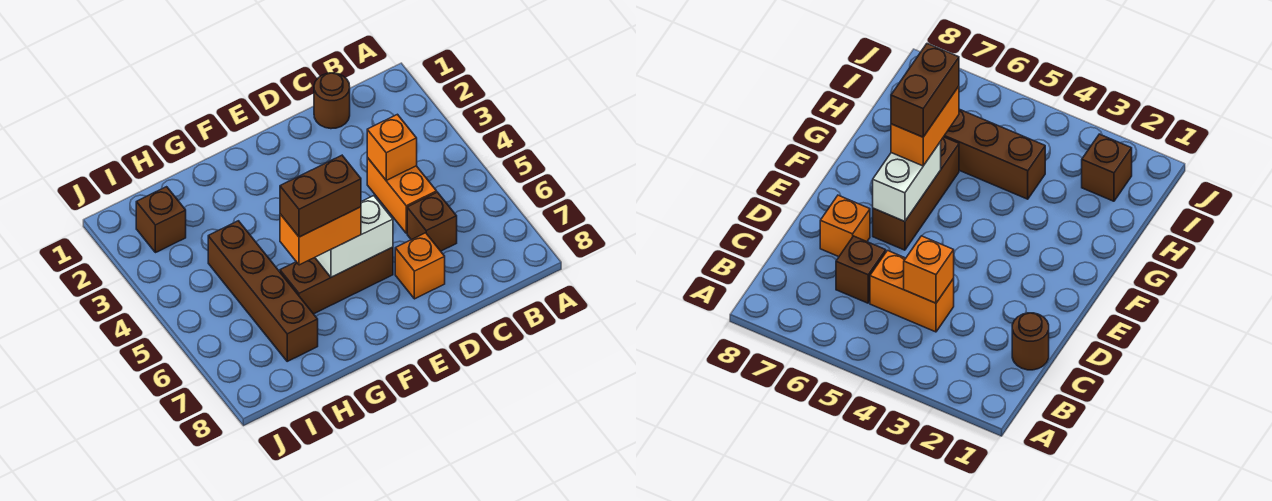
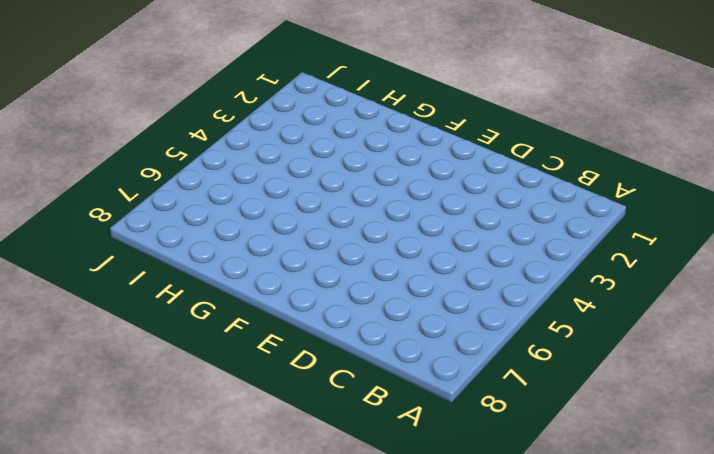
none -> brown round brick C1 level 1
none -> orange brick C4:C5 level 1

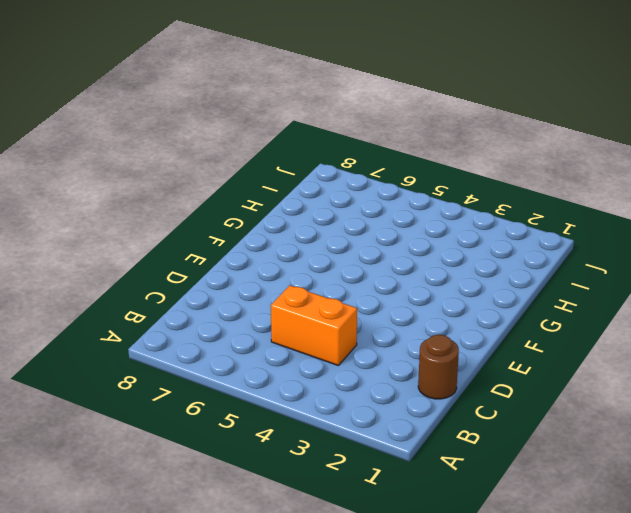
none -> brown brick C6 level 1
none -> orange brick D7 level 1

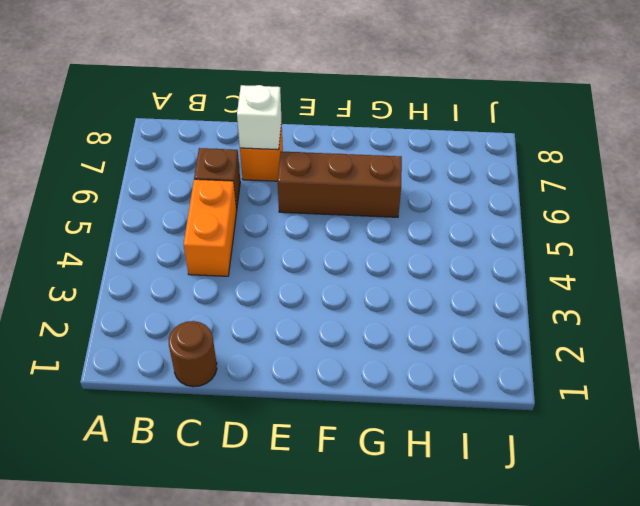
white brick D7 level 2 -> none
none -> brown brick H4:H7 level 1
none -> brown brick I2 level 1

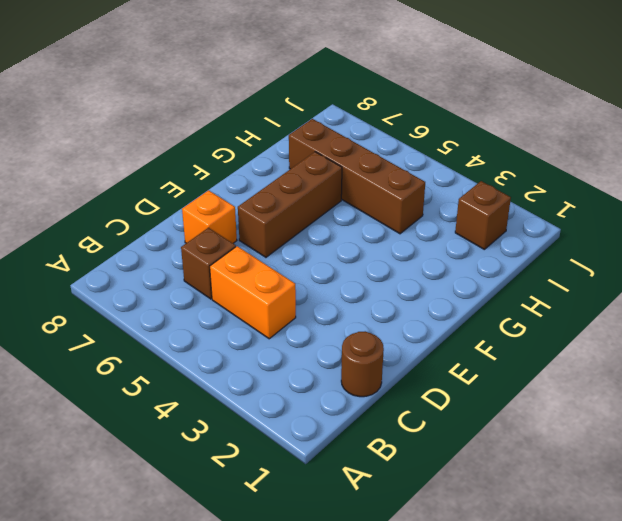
none -> orange brick C4 level 2
none -> white brick E6:F6 level 2

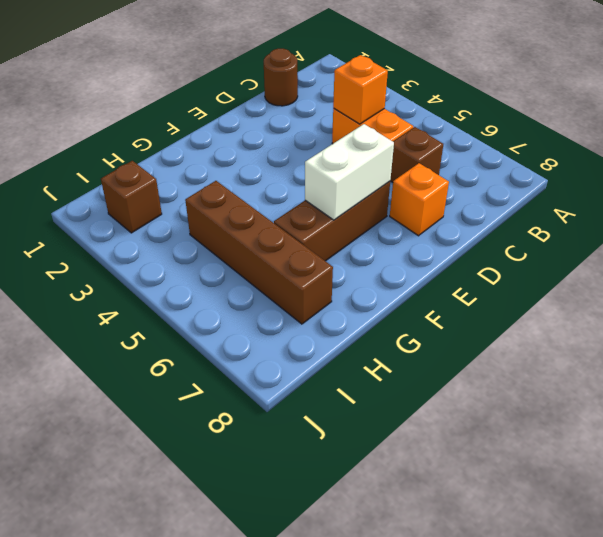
none -> orange brick F6:G6 level 3
none -> brown brick F6:G6 level 4

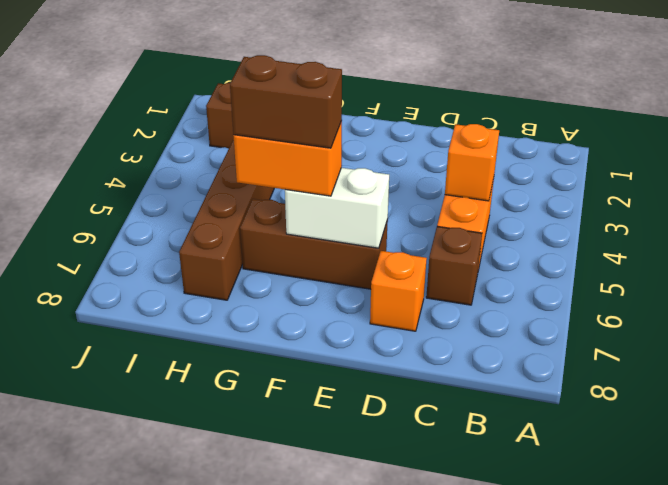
none -> brown round brick C1 level 1

